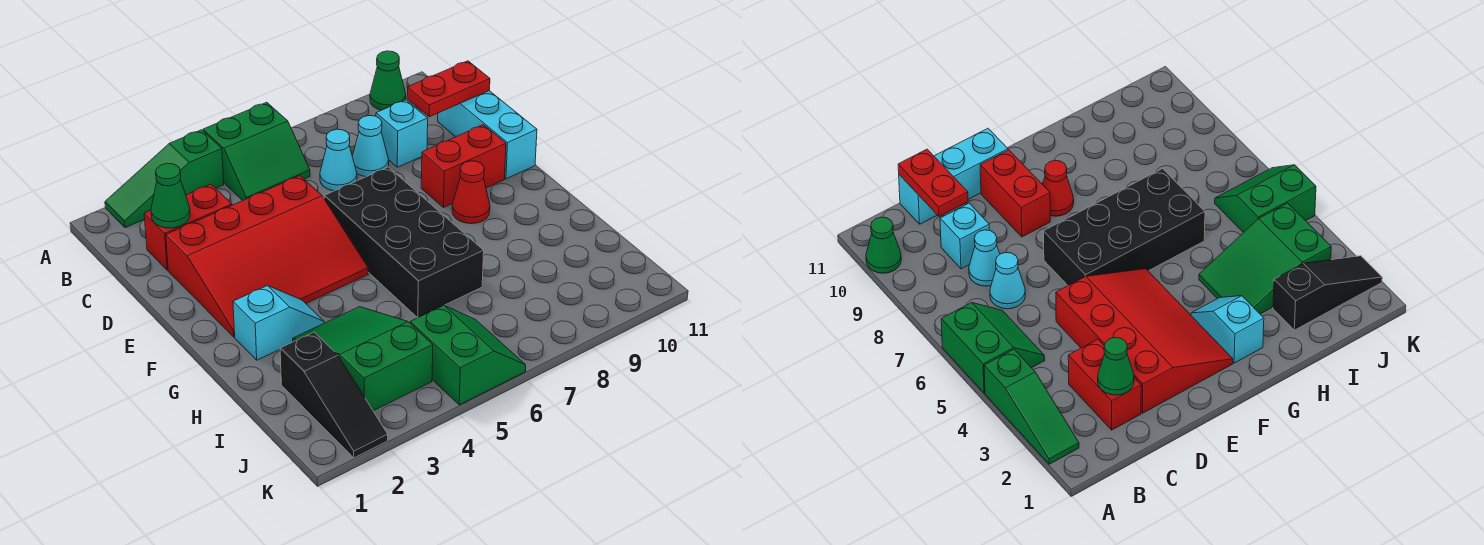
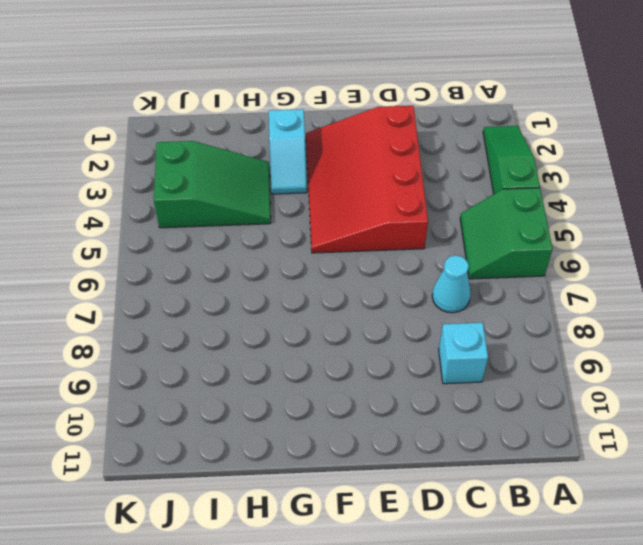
none -> green cone A10 level 1
none -> red brick C2:C3 level 1
none -> cyan cone C8 level 1

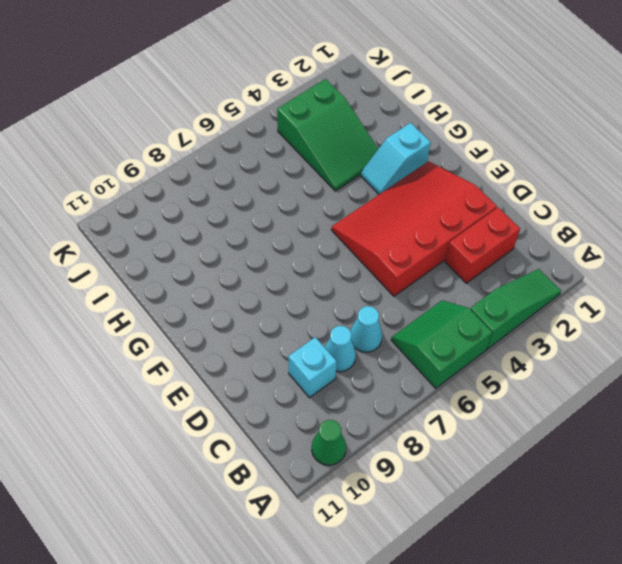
none -> cyan brick C11:E11 level 1
none -> black brick E6:H7 level 1
none -> red brick E9:E10 level 1

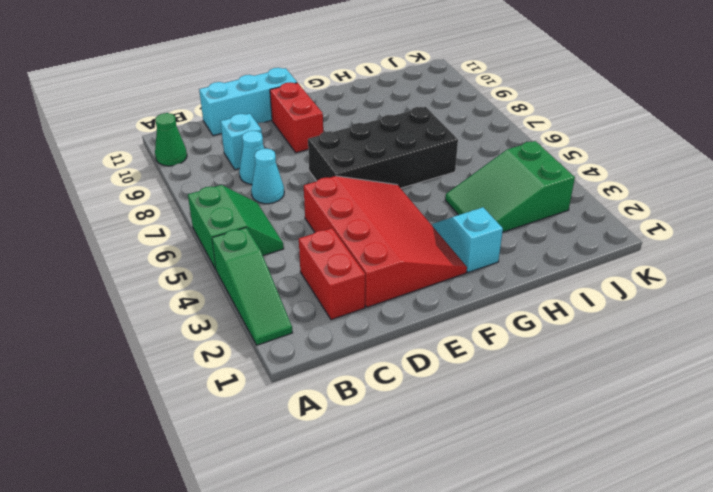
none -> red cone F9 level 1
none -> black slope I2:K2 level 1 top I
none -> green slope J5:K6 level 1 top 5

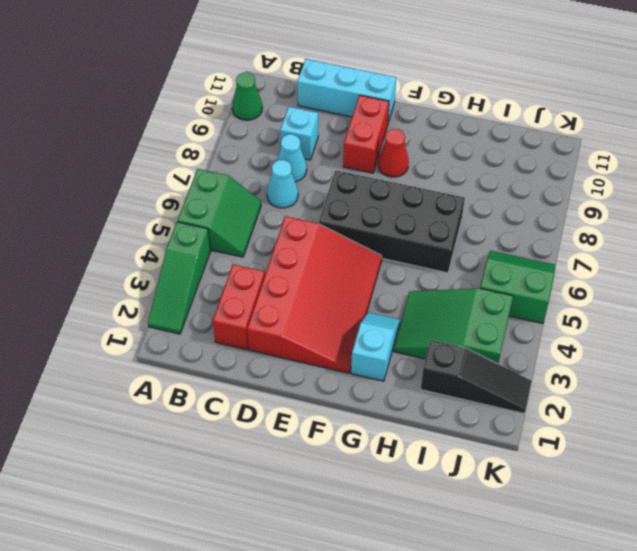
none -> green cone C2 level 2
none -> red plate C10:C11 level 2

